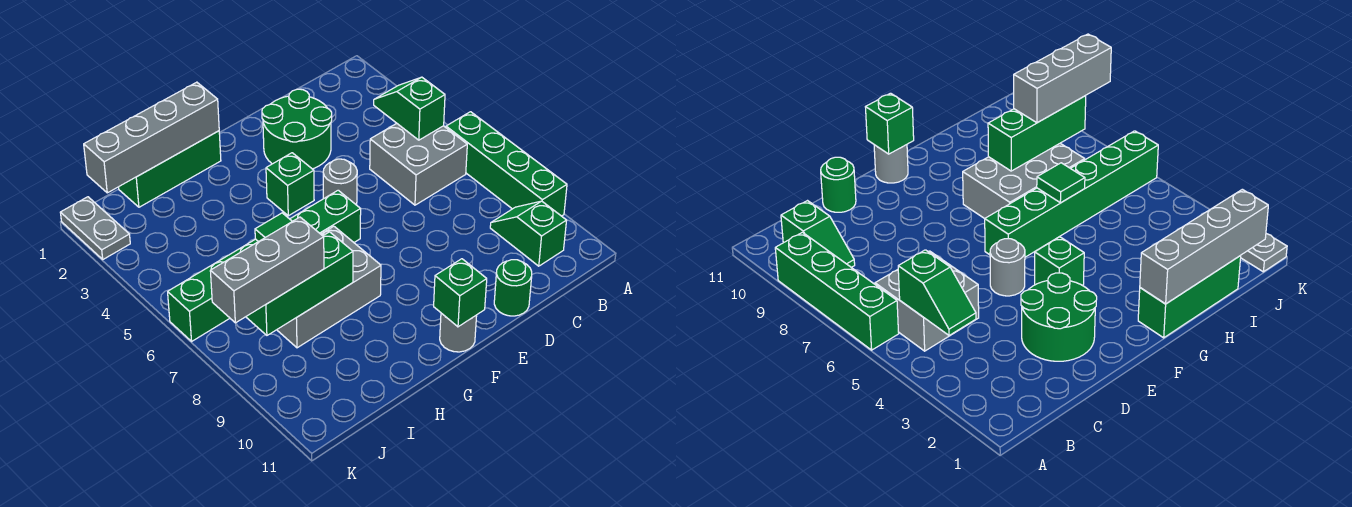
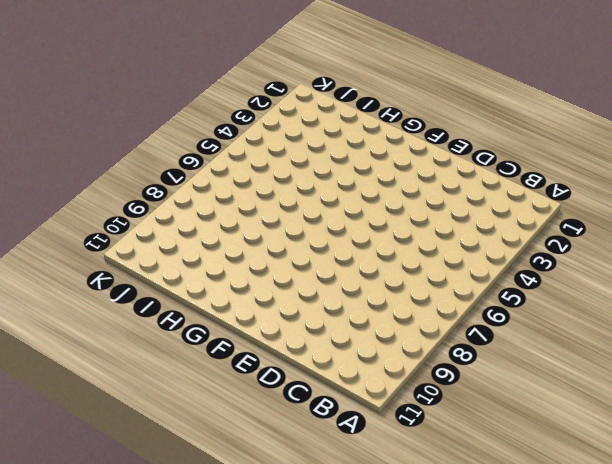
none -> green brick A6:A9 level 1
none -> grey brick B5:C6 level 1
none -> green slope B9:B10 level 1 top 10

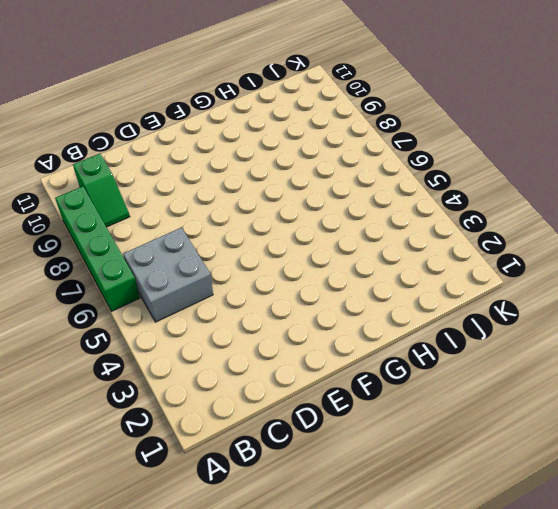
none -> green round brick D2:E3 level 1
none -> green round brick D11 level 1
none -> grey round brick E5 level 1

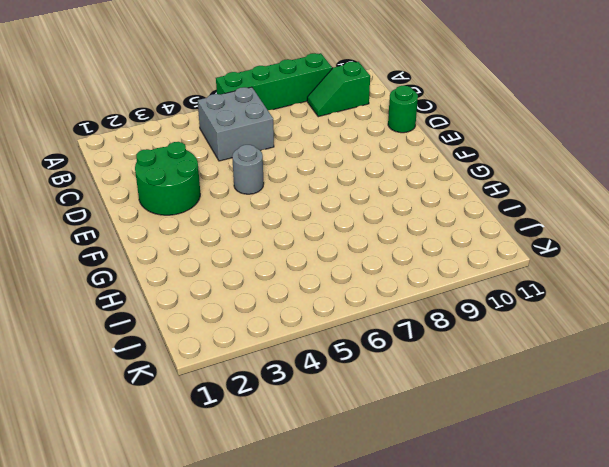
none -> green brick F4 level 1
none -> green brick F6:K6 level 1
none -> grey round brick F11 level 1

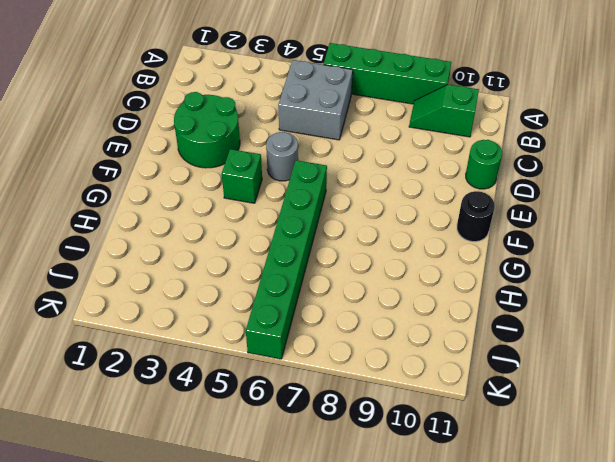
black round brick F11 level 1 -> grey round brick F11 level 1
none -> green brick G1:I1 level 1
none -> grey brick G7:I8 level 1
none -> grey plate K1:K2 level 1

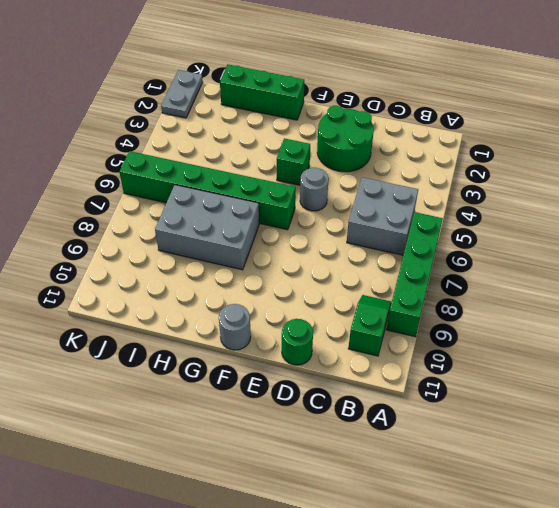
none -> green slope B4:B5 level 2 top 5
none -> green brick F11 level 2
none -> grey brick G1:J1 level 2

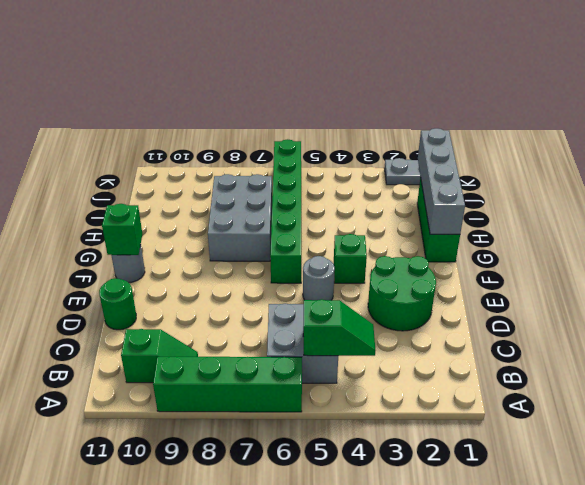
none -> green tile H6 level 2
none -> green brick H8:J8 level 2
none -> grey brick I8:K8 level 3

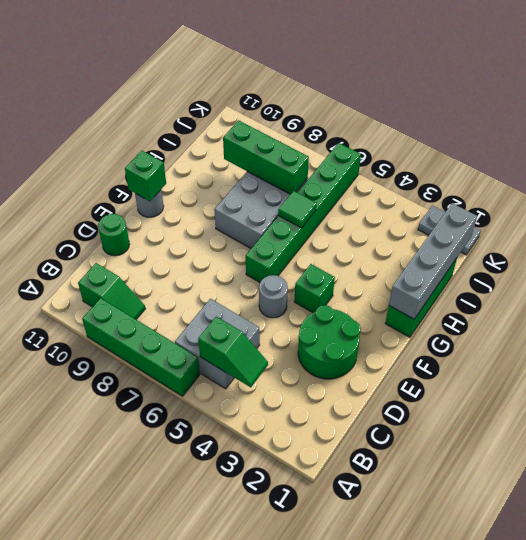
green brick I7:I9 level 2 -> green brick H8:J8 level 2
none -> grey brick I8:K8 level 3

